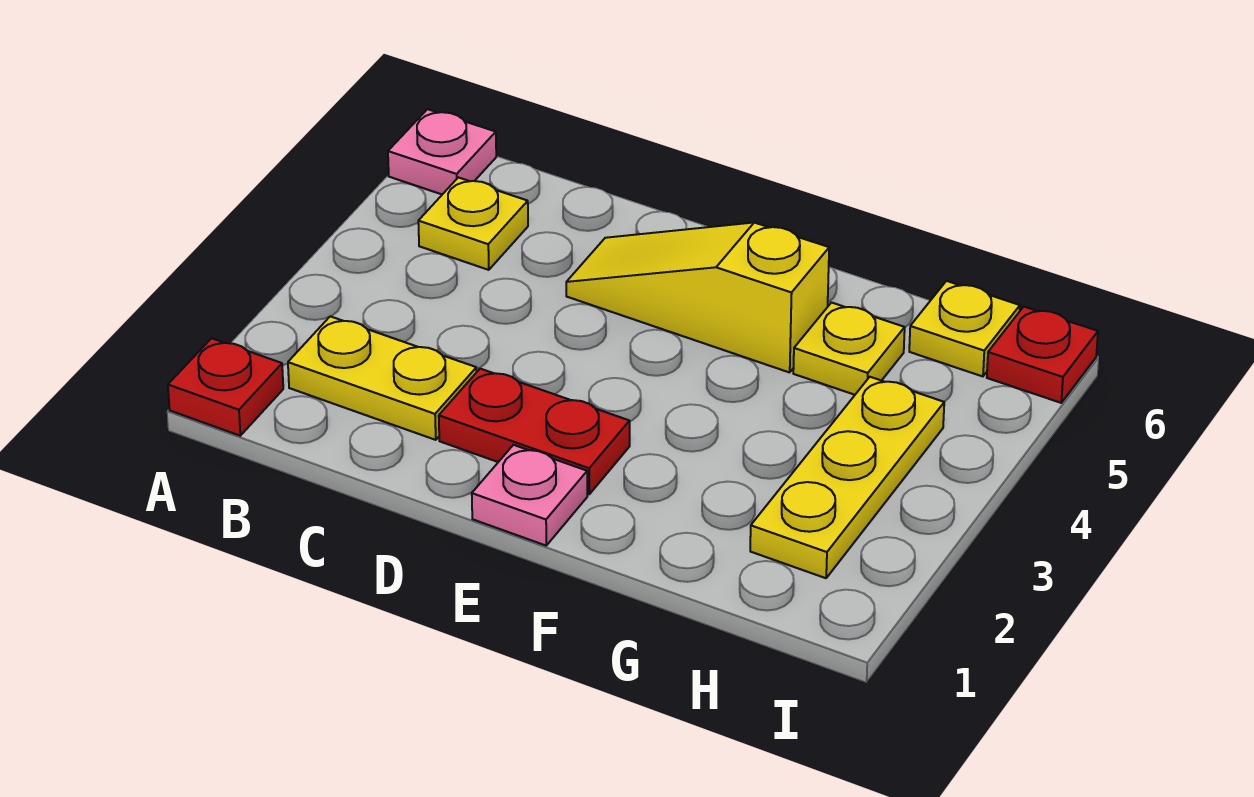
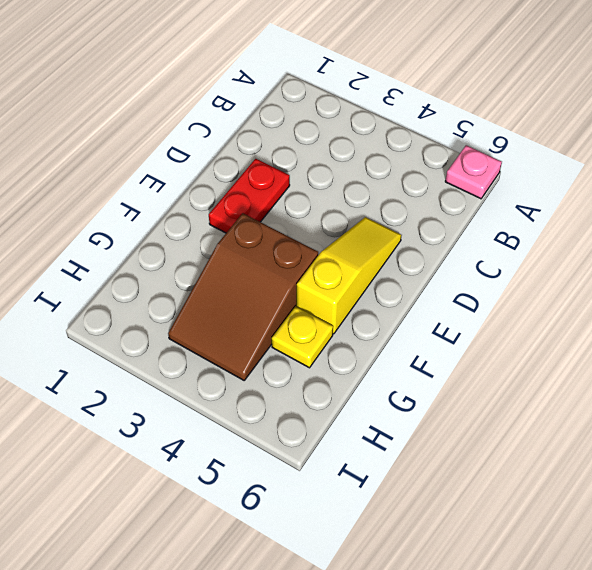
brown slope F3:H4 level 1 top F -> yellow plate H2:H4 level 1
none -> red plate A1 level 1
none -> yellow plate B2:C2 level 1

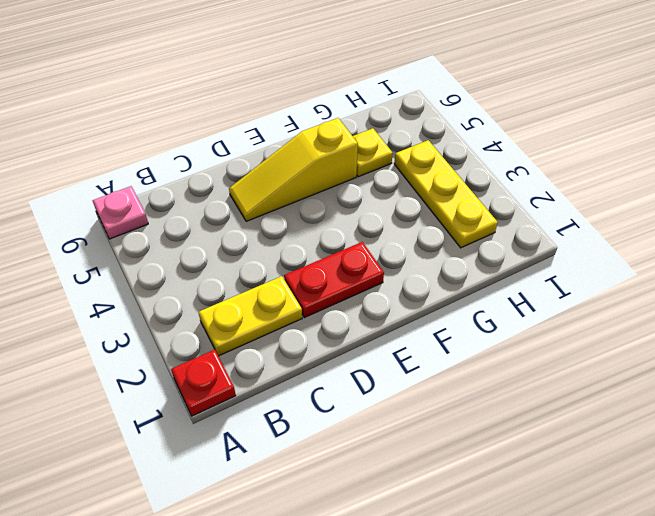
none -> yellow plate B5 level 1
none -> pink plate E1 level 1

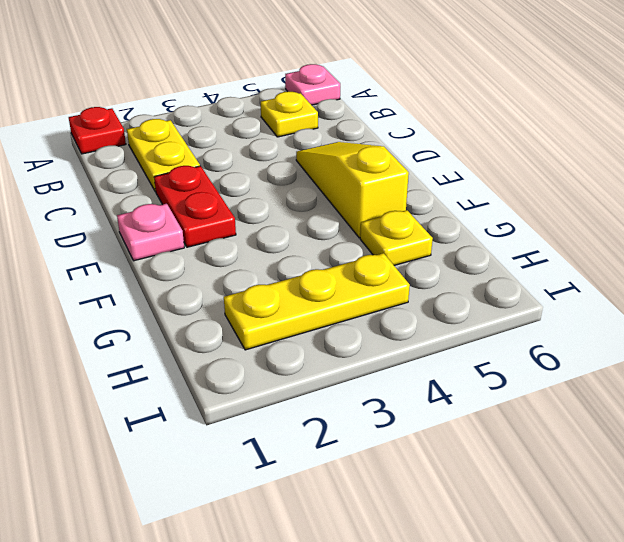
none -> yellow plate H6 level 1
none -> red plate I6 level 1

